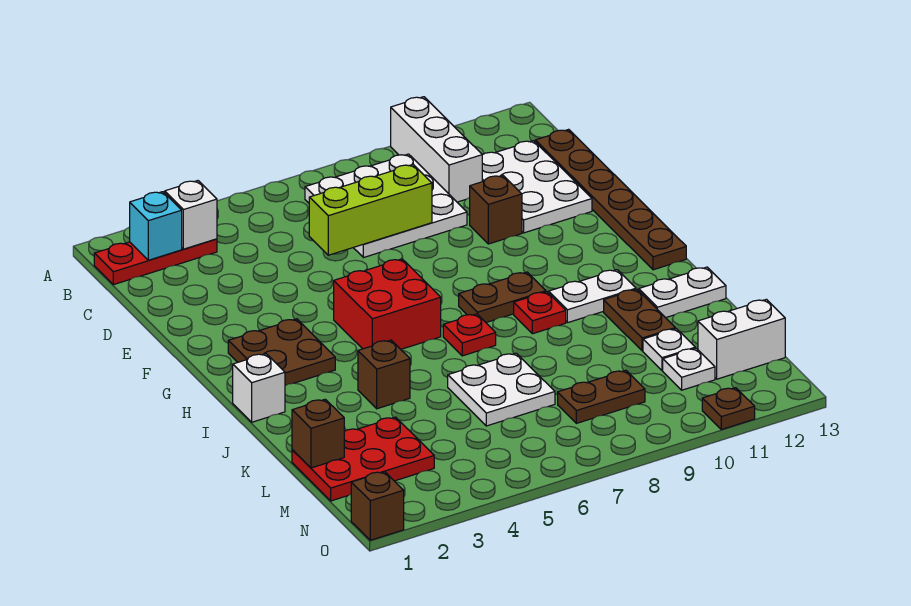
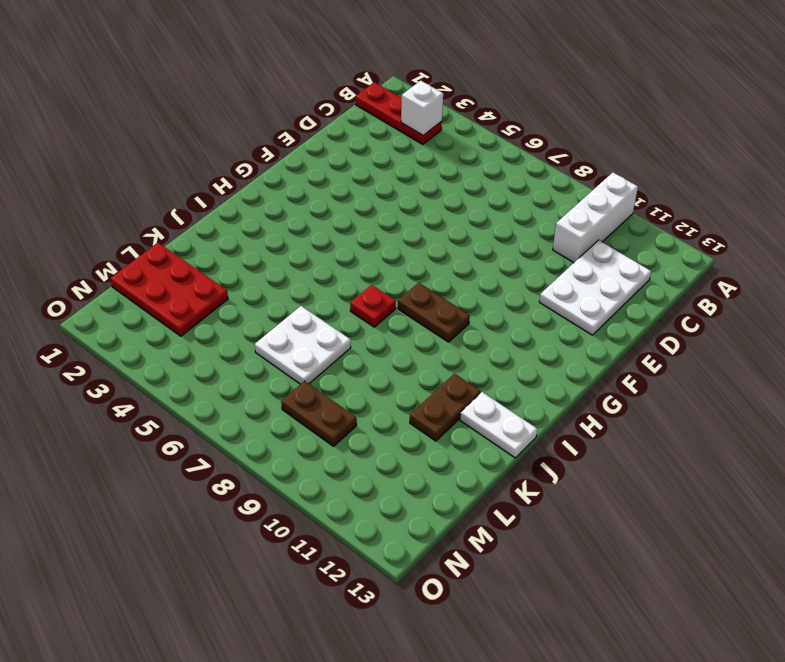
none -> white plate B7:D9 level 1
none -> brown plate C13:H13 level 1
none -> brown brick E10 level 1

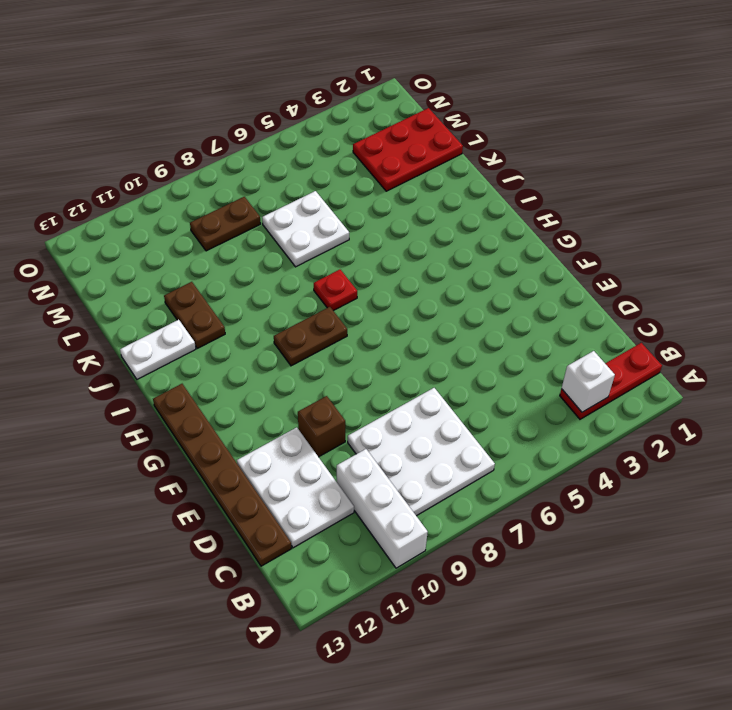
none -> brown plate G2:H3 level 1
none -> red brick G5:H6 level 1
none -> white brick I1 level 1

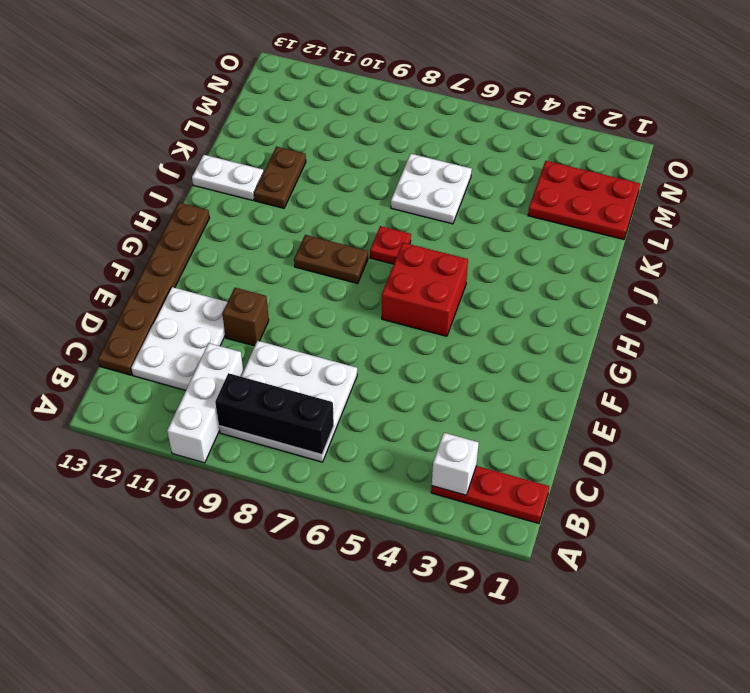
black brick B7:B9 level 2 -> none
none -> brown plate G2:H3 level 1
none -> white brick I1 level 1
none -> red plate I9 level 1

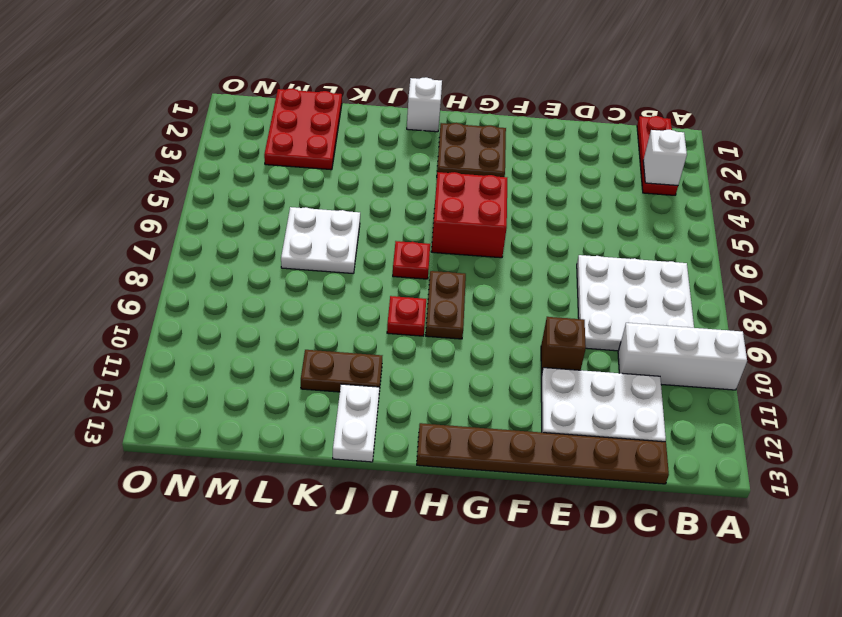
none -> white plate I10:I11 level 1
none -> brown brick J4 level 1
none -> white plate L11 level 1

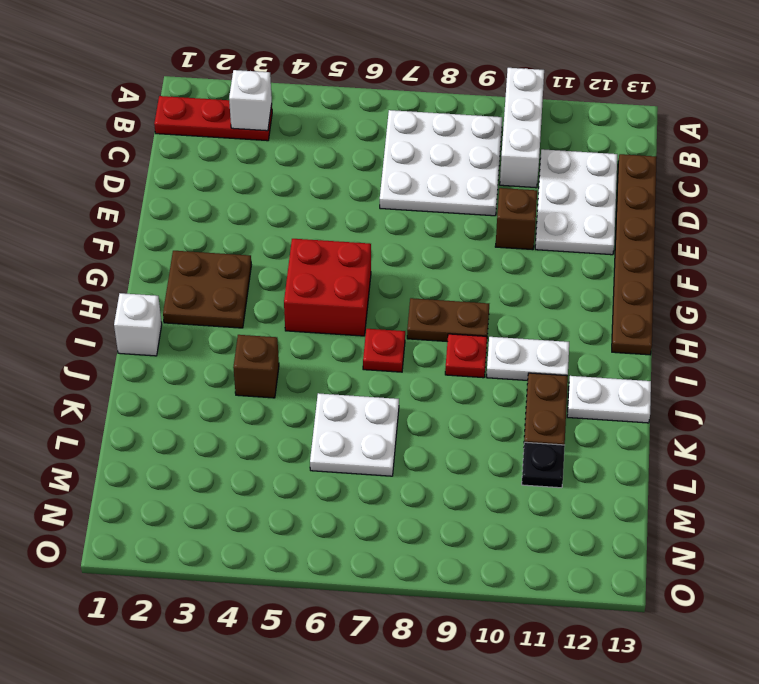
black plate L11 level 1 -> white plate L11 level 1
none -> red plate L1:M3 level 1
none -> brown plate M8:M9 level 1
none -> white plate M11 level 1

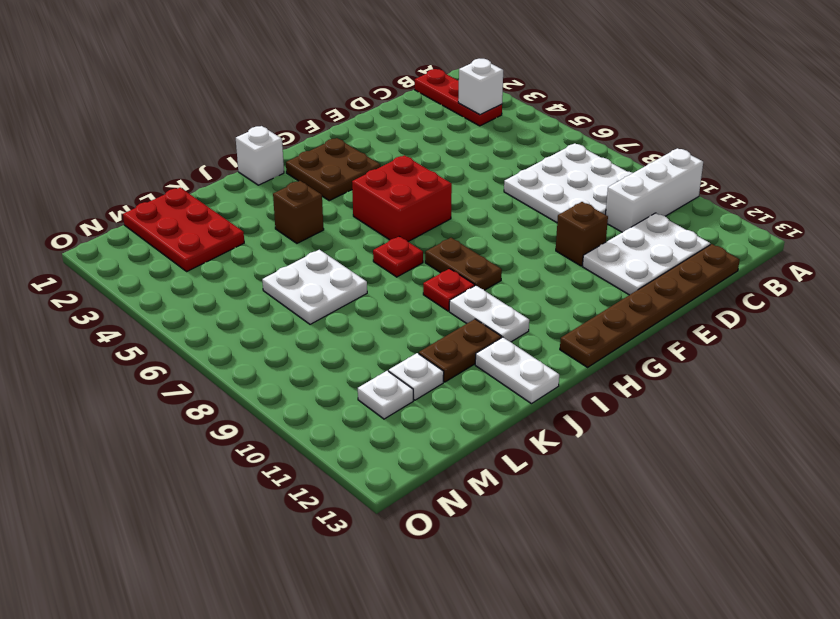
none -> brown plate M8:M9 level 1
none -> white brick M12:M13 level 1
none -> brown brick O1 level 1

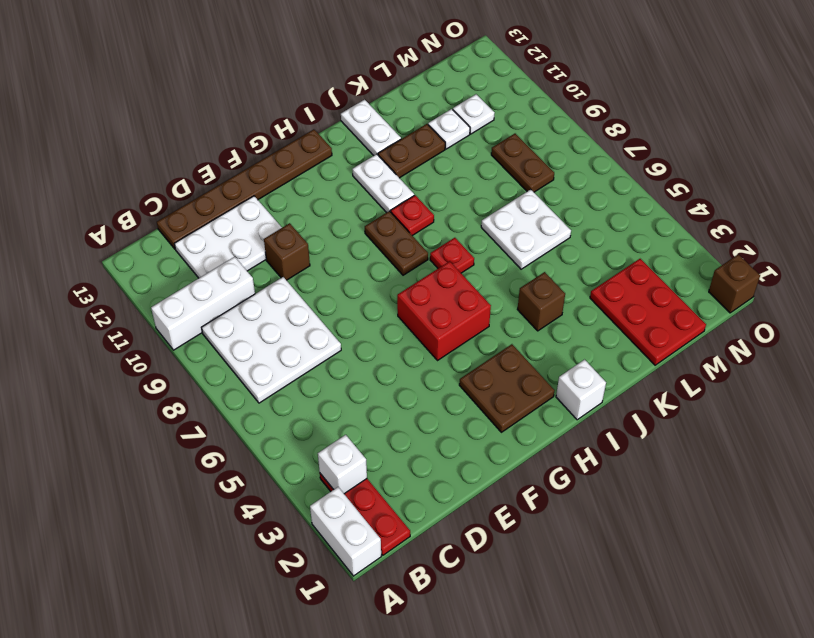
white brick A1:A2 level 1 -> white brick M12:M13 level 1
none -> brown plate O11 level 1
none -> cyan brick B2 level 2
none -> lime brick D6:D8 level 2

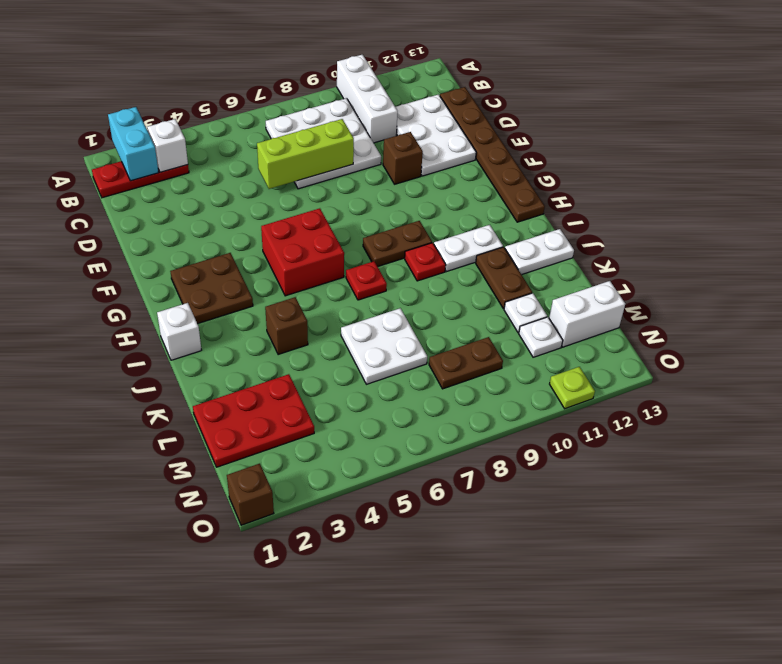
cyan brick A2:B2 level 2 -> cyan brick B2 level 2
lime plate O11 level 1 -> brown plate O11 level 1
none -> brown brick L1 level 2

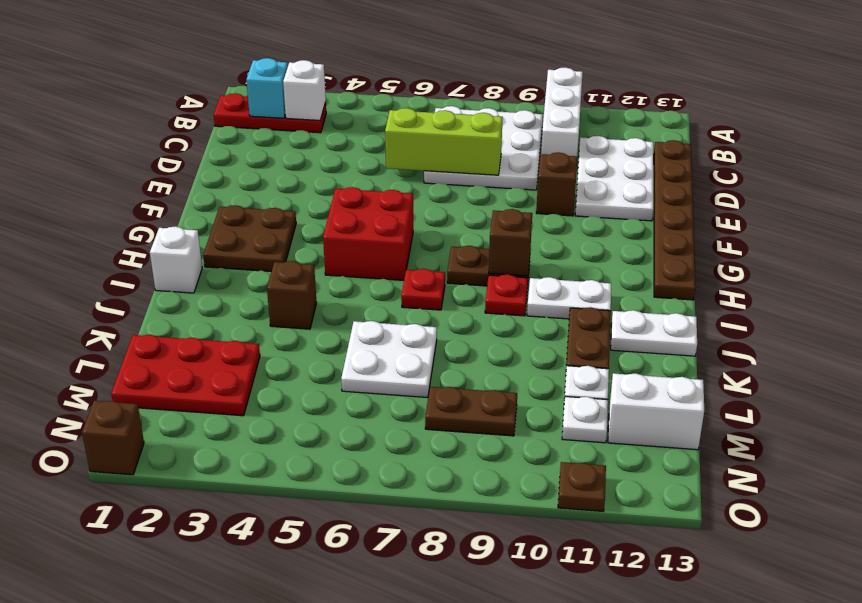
brown brick H9 level 2 -> brown brick L1 level 2

